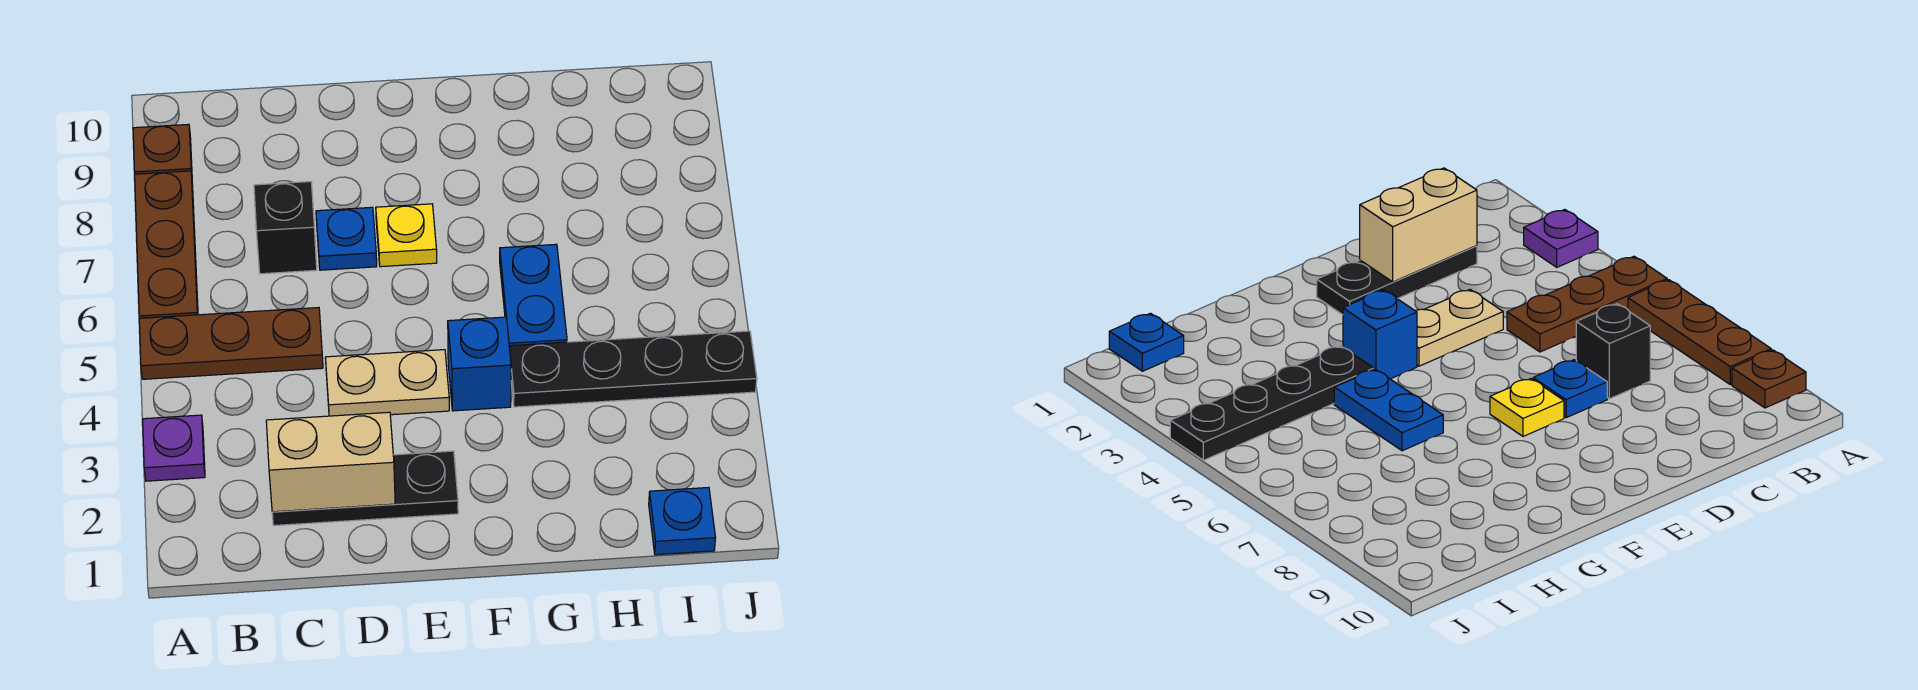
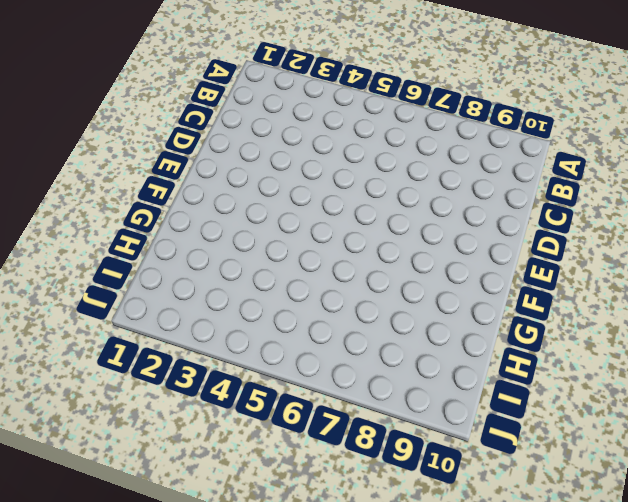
none -> purple plate A3 level 1
none -> brown plate A5:C5 level 1
none -> brown plate A6:A8 level 1

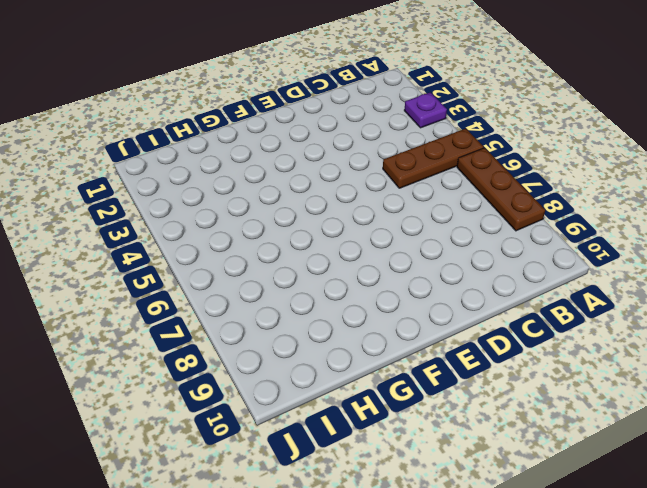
none -> brown plate A9 level 1
none -> black plate C2:E2 level 1
none -> black brick C7 level 1

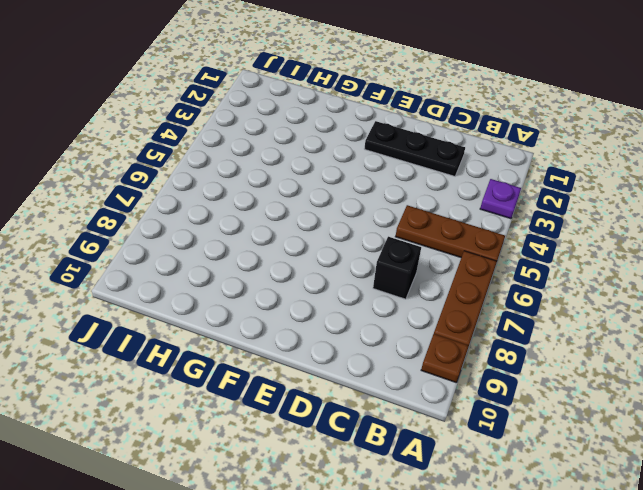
none -> tan plate D4:E4 level 1
none -> blue plate D7 level 1
none -> yellow plate E7 level 1

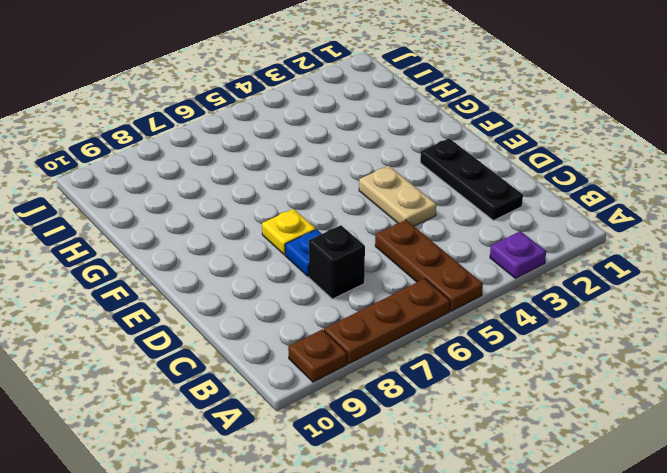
none -> blue brick F4 level 1
none -> black plate G4:J4 level 1
none -> blue plate G5:G6 level 1

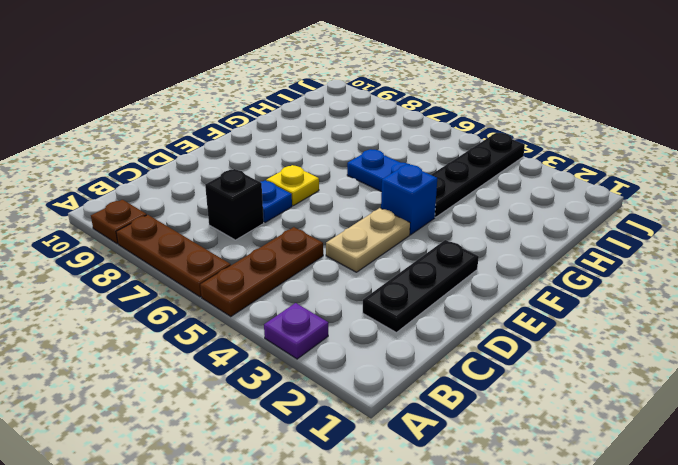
none -> blue plate I1 level 1
none -> tan brick C2:D2 level 2

